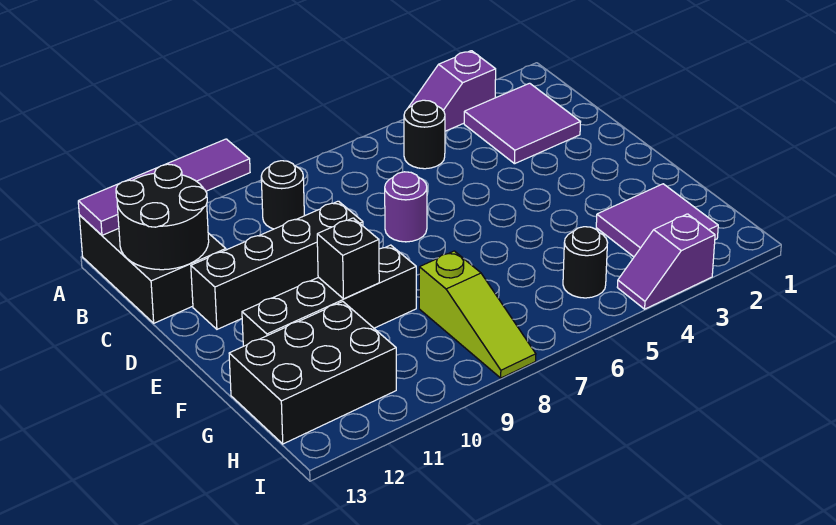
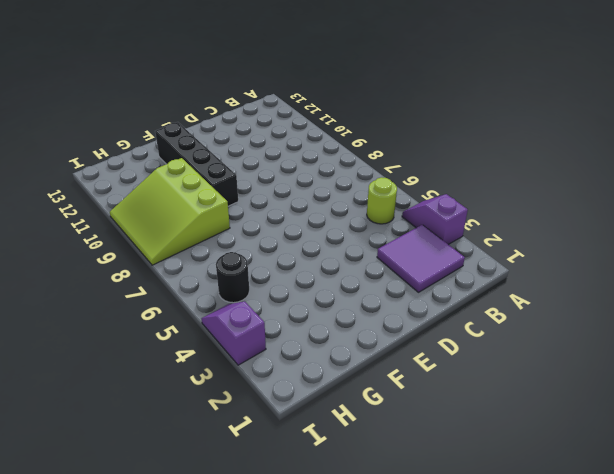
lime round brick B5 level 1 -> black round brick B5 level 1
lime slope G8:I10 level 1 top G -> lime slope G8:I8 level 1 top G
none -> black brick A12:C13 level 1
none -> black round brick B9 level 1
none -> purple round brick D7 level 1

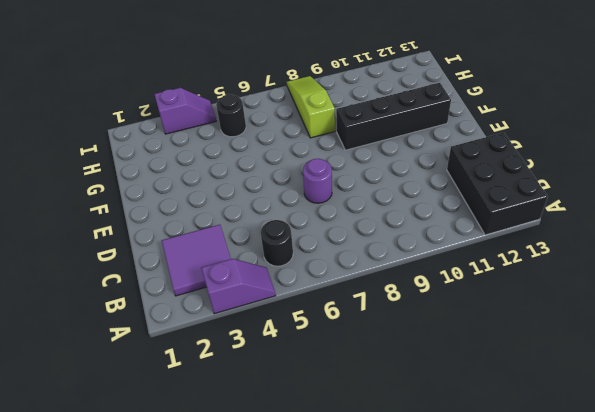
none -> black round brick B9 level 1
none -> black brick D9:D12 level 1
none -> purple tile G2:H3 level 1

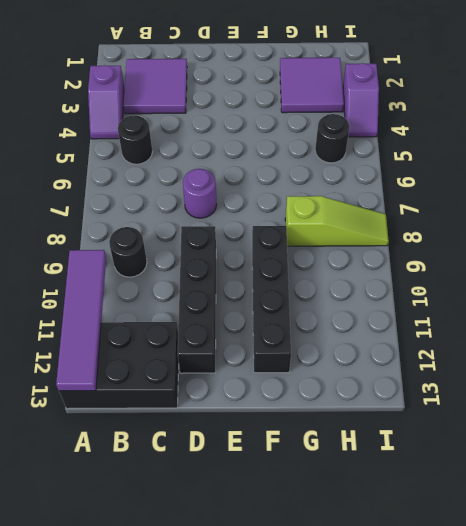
none -> black brick G11:H13 level 1
none -> black round brick B12:C13 level 2
none -> black brick F10 level 2

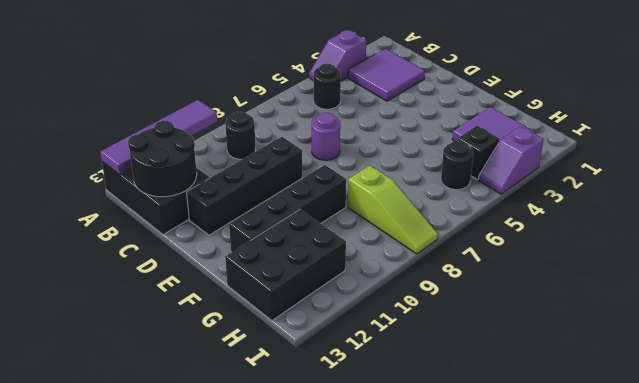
black brick H4 level 1 -> black brick F10 level 2

